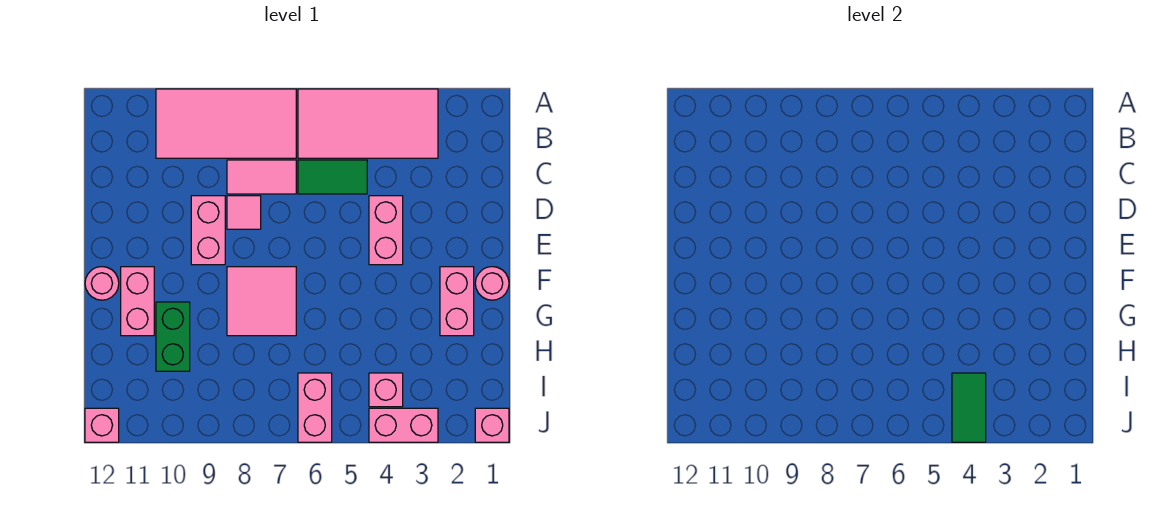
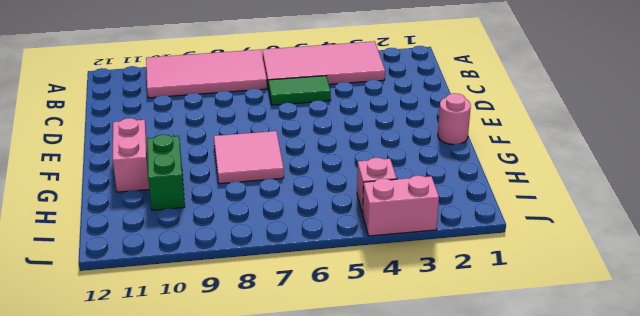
none -> pink tile C7:C8 level 1
none -> pink brick D4:E4 level 1
none -> pink tile D8 level 1

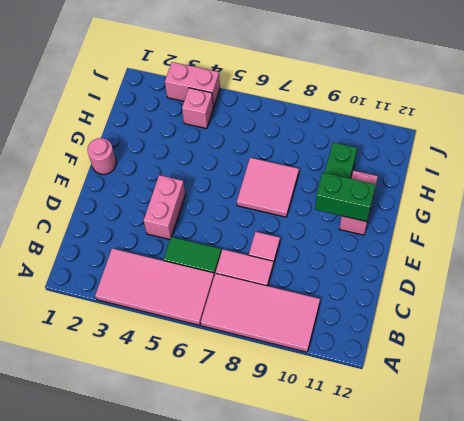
green brick F10:F11 level 2 -> none
none -> pink brick D9:E9 level 1
none -> pink brick F2:G2 level 1
none -> pink round brick F12 level 1

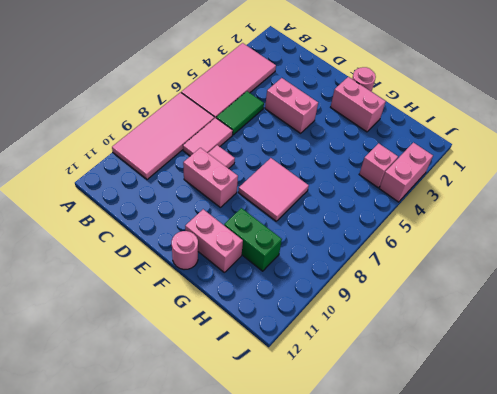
none -> pink brick I6:J6 level 1
none -> pink brick J1 level 1
none -> pink brick J12 level 1

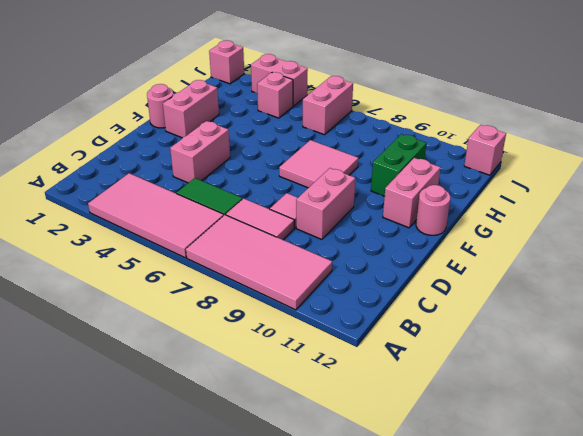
none -> green tile I4:J4 level 2

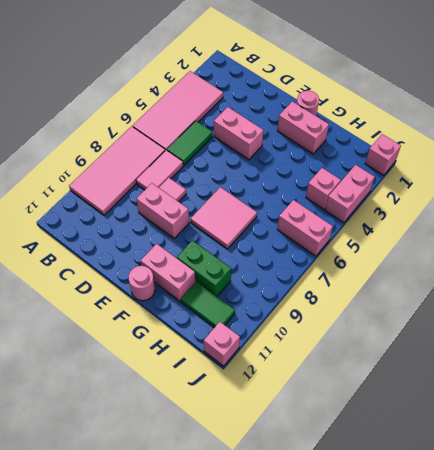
green tile H11:I11 level 1 -> green tile I4:J4 level 2

